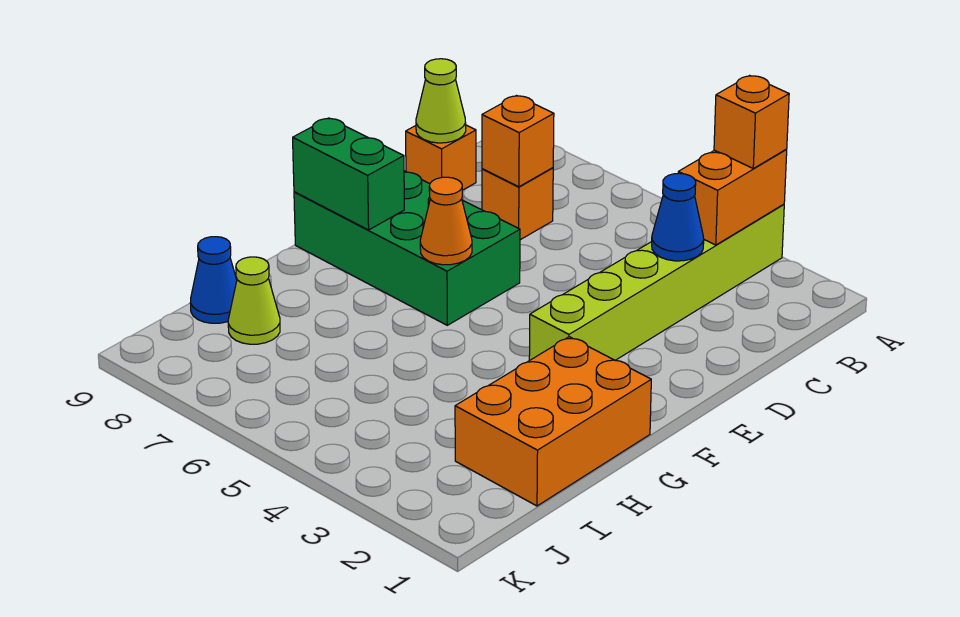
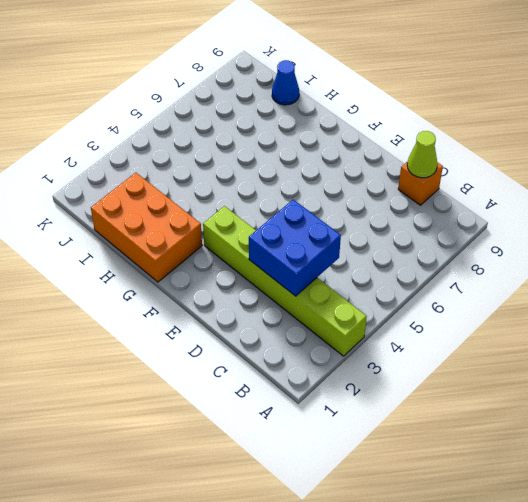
blue brick C3:D4 level 2 -> blue cone C3 level 2
none -> orange brick C7 level 1
none -> green brick E6:F9 level 1
none -> lime cone I8 level 1

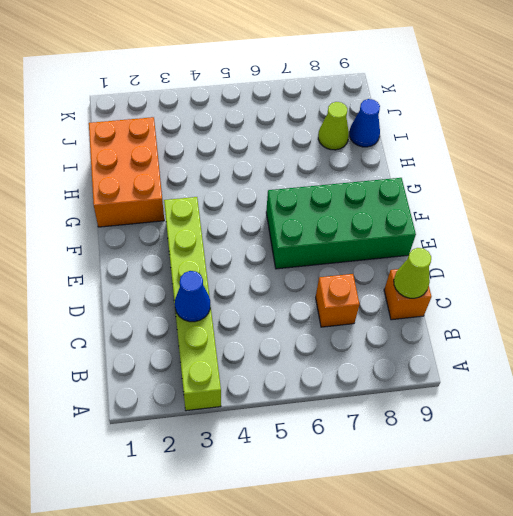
none -> orange brick A3:B3 level 2
none -> orange brick C7 level 2
none -> orange cone F6 level 2

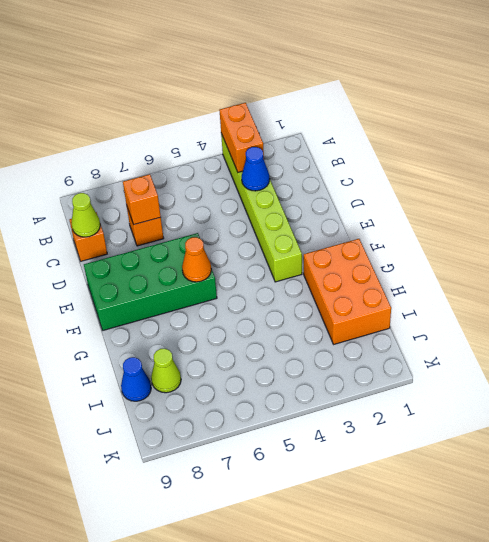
none -> green brick F8:F9 level 2
none -> orange brick A3 level 3

